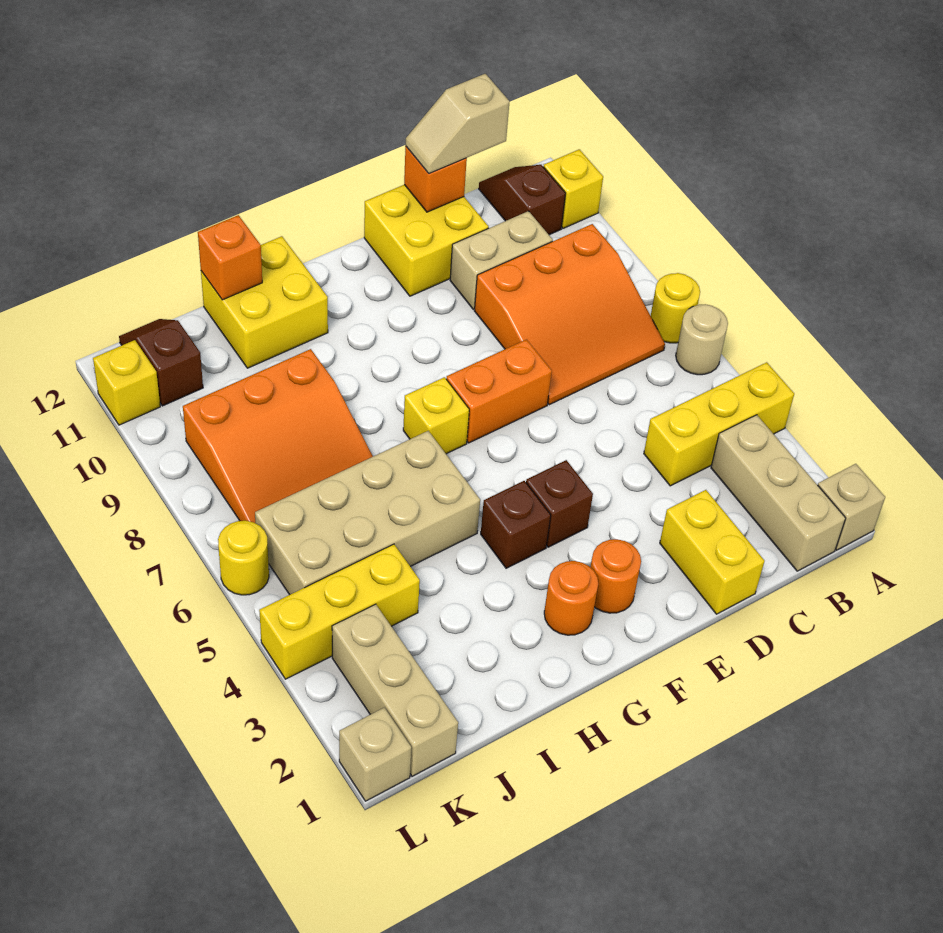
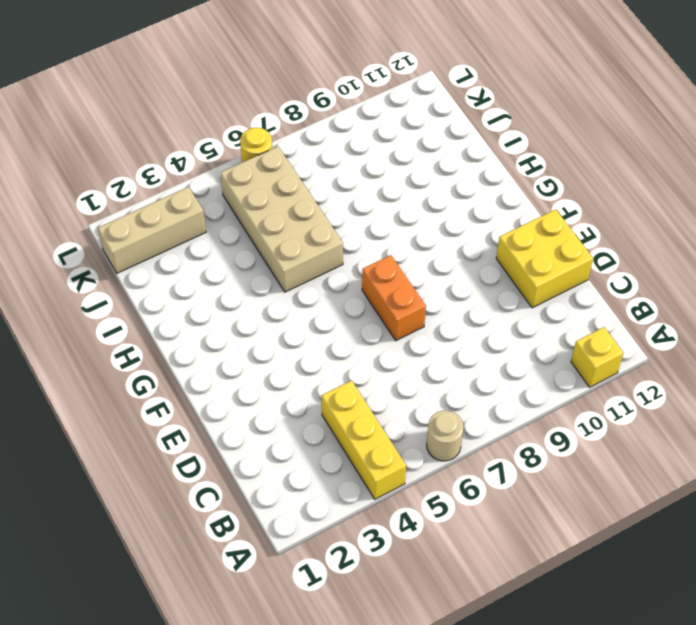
none -> tan brick A1 level 1
none -> yellow round brick A7 level 1
none -> tan brick B1:B3 level 1

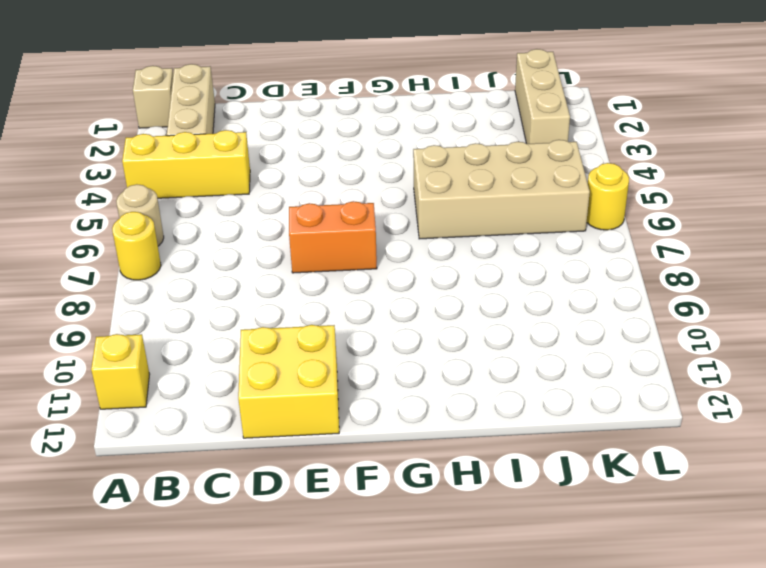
none -> orange slope B7:D9 level 1 top 9
none -> brown slope B11:B12 level 1 top 11
none -> tan brick C10:D10 level 1

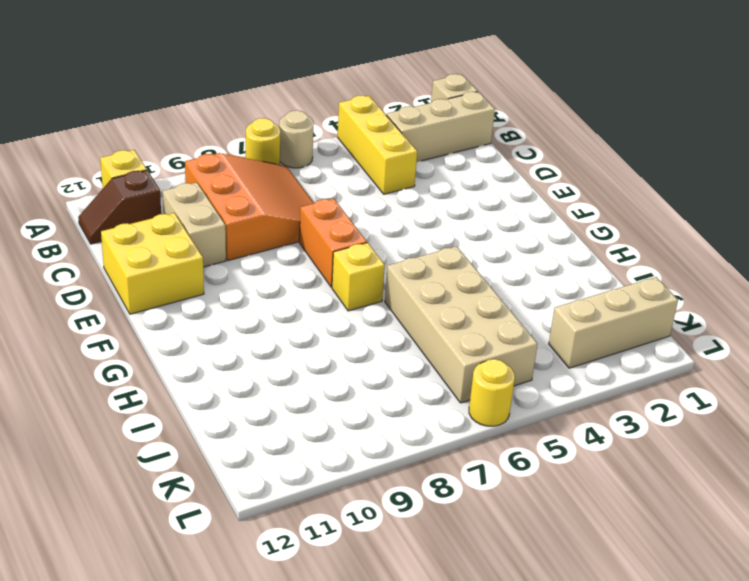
none -> yellow brick D1:D2 level 1
none -> orange round brick F2 level 1
none -> brown brick F4 level 1

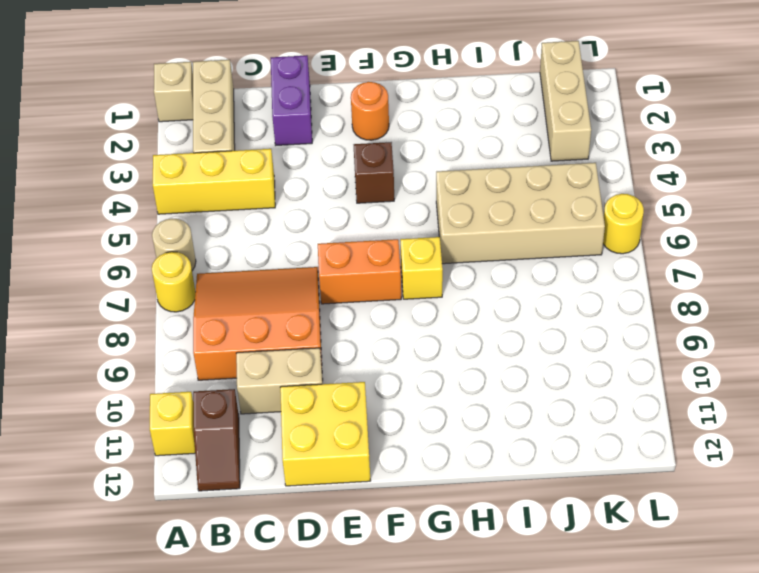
purple brick D1:D2 level 1 -> yellow brick D1:D2 level 1
none -> orange round brick G2 level 1
none -> brown brick G4 level 1
none -> yellow brick H11:I12 level 1

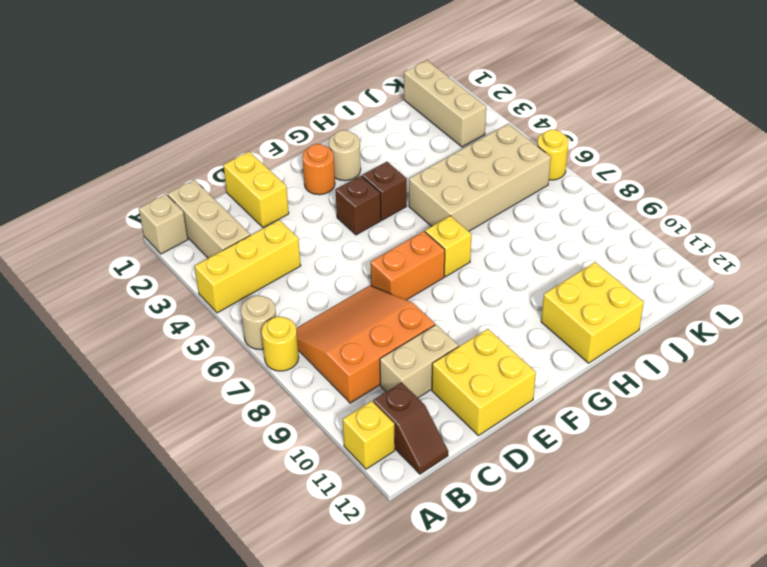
tan round brick G2 level 1 -> orange round brick G2 level 1
none -> orange slope I7:K9 level 1 top 9
none -> yellow brick J4:L4 level 1
none -> brown slope K11:K12 level 1 top 11

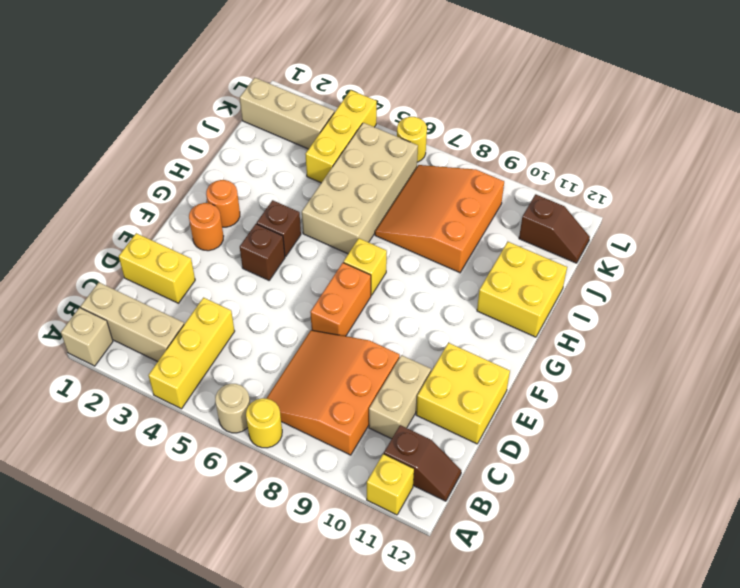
none -> tan brick L1 level 1
none -> yellow brick L11 level 1
none -> orange brick D12 level 2

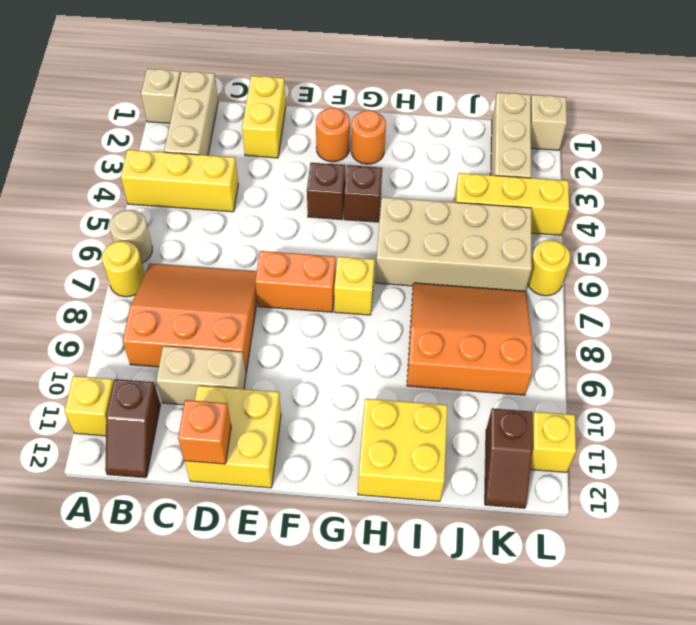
none -> orange brick I12 level 2
none -> tan slope C12:D12 level 3 top C

